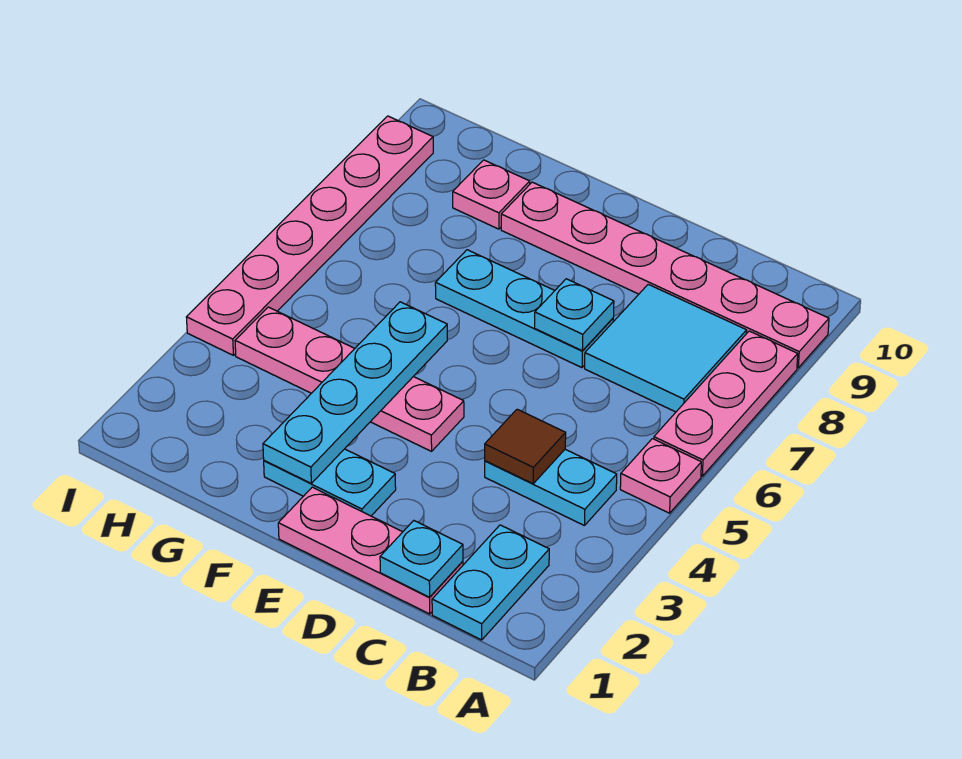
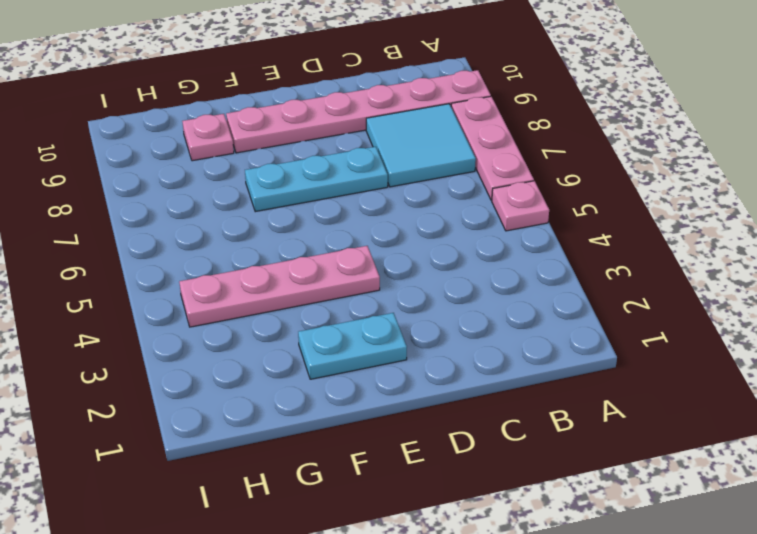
none -> cyan plate B1:B2 level 1
none -> cyan plate B4:C4 level 1
none -> pink plate C1:E1 level 1

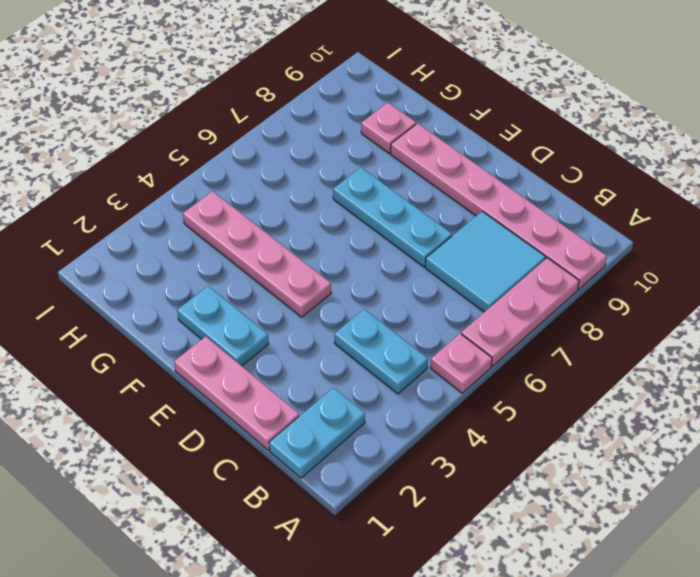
none -> pink plate I4:I9 level 1
none -> cyan plate C1 level 2
none -> brown tile C4 level 2

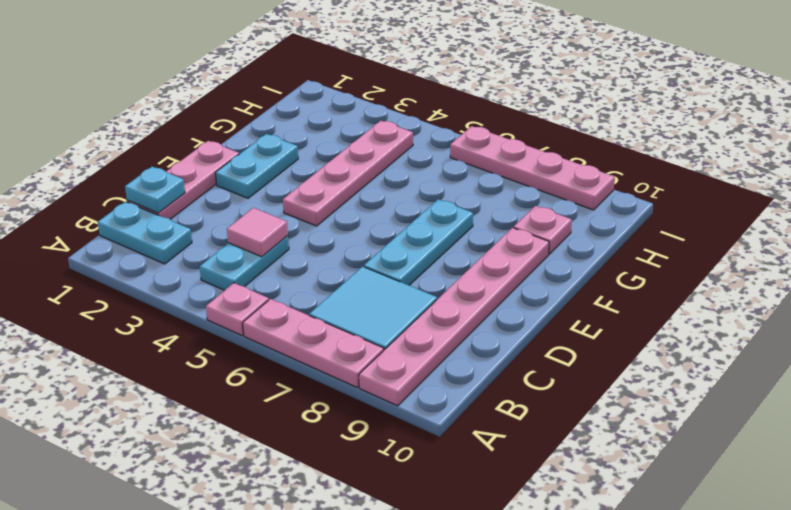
pink tile C4 level 2 -> brown tile C4 level 2
pink plate I6:I9 level 1 -> pink plate I4:I9 level 1
none -> cyan plate D7 level 2
none -> cyan plate F2:F5 level 2

